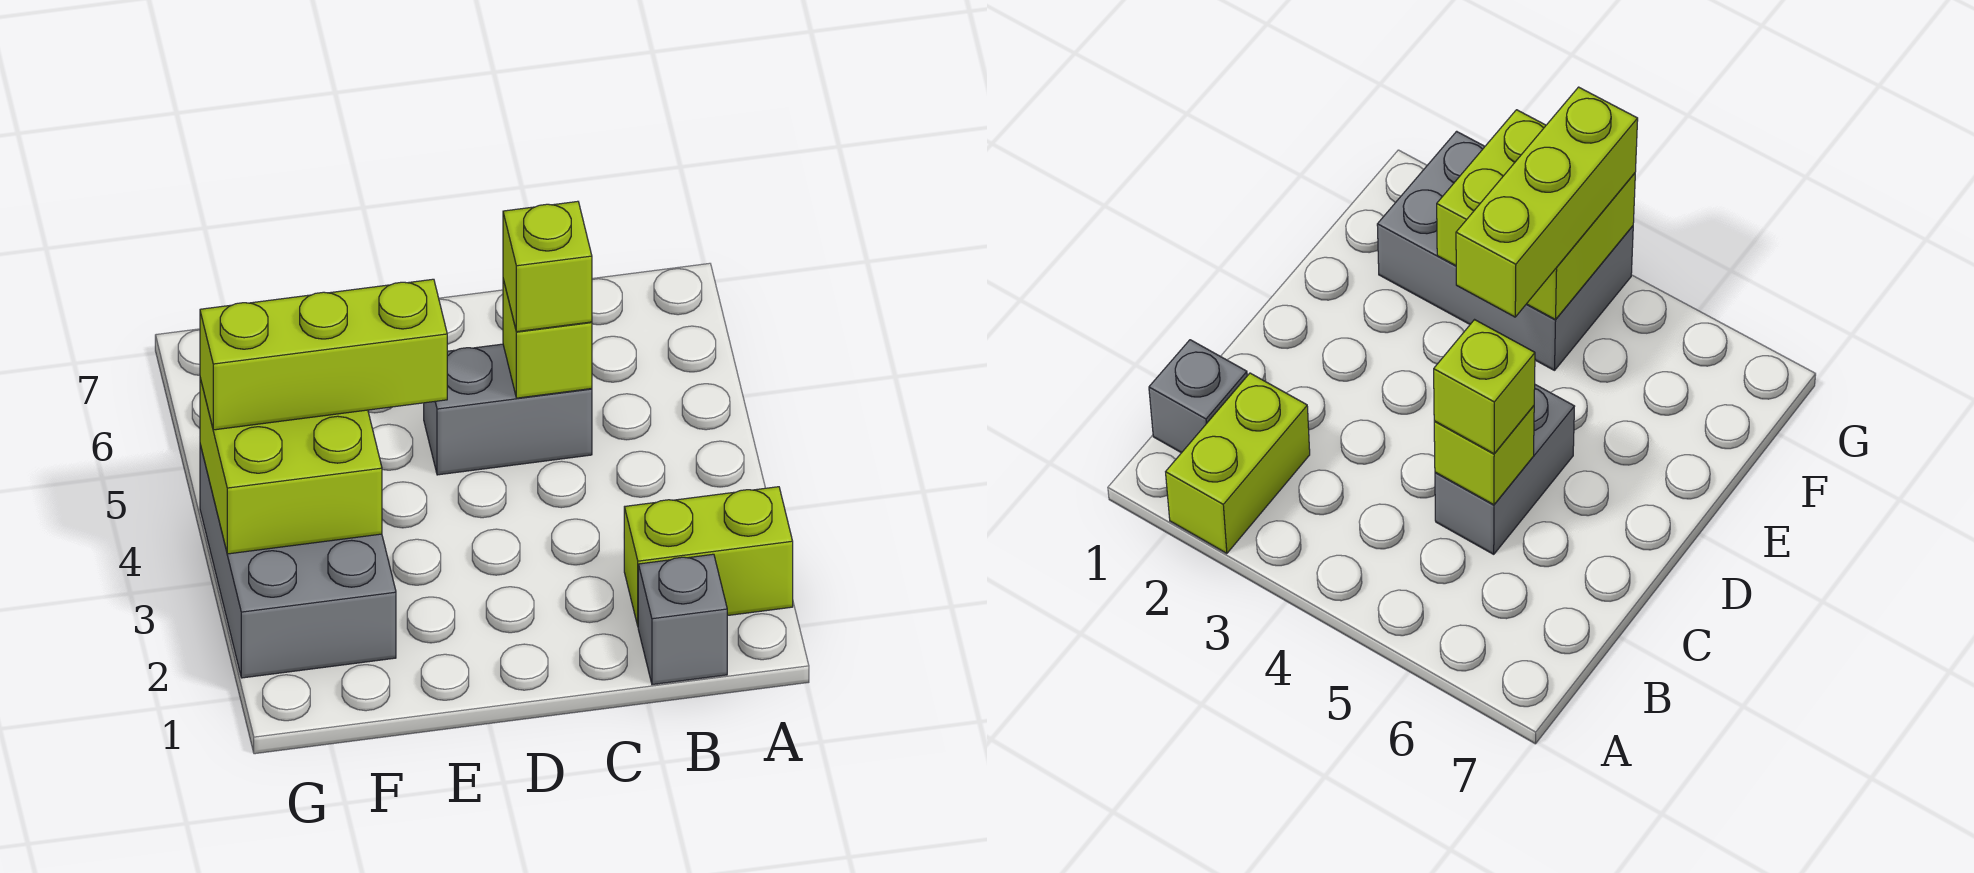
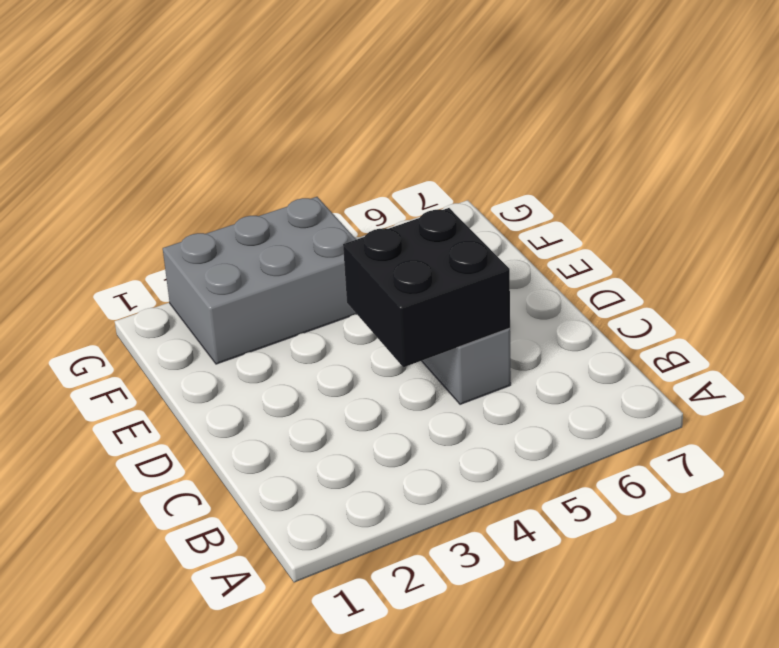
black brick C4:D5 level 2 -> lime brick C5 level 2
none -> lime brick A2:B2 level 1
none -> grey brick B1 level 1

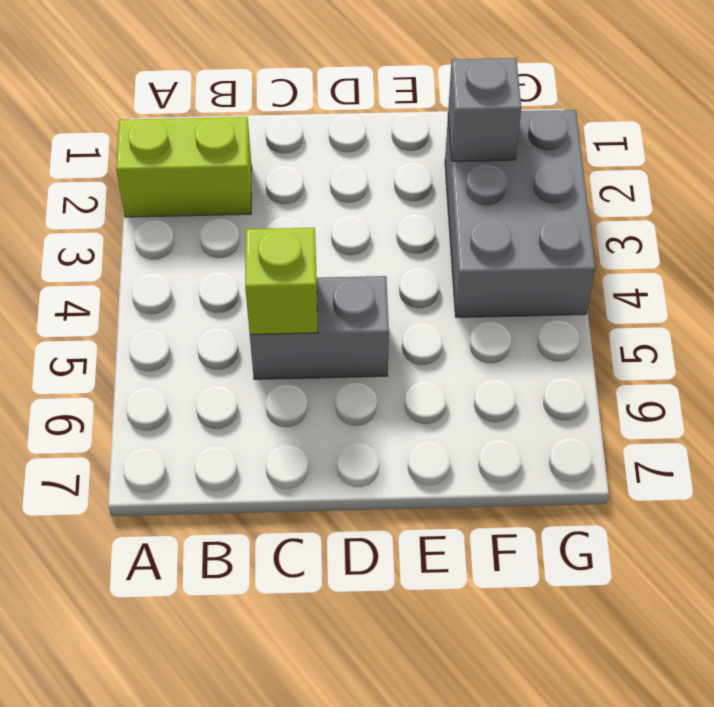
grey brick F2 level 2 -> grey brick B1 level 1
none -> lime brick F3:G4 level 2
none -> lime brick C5 level 3

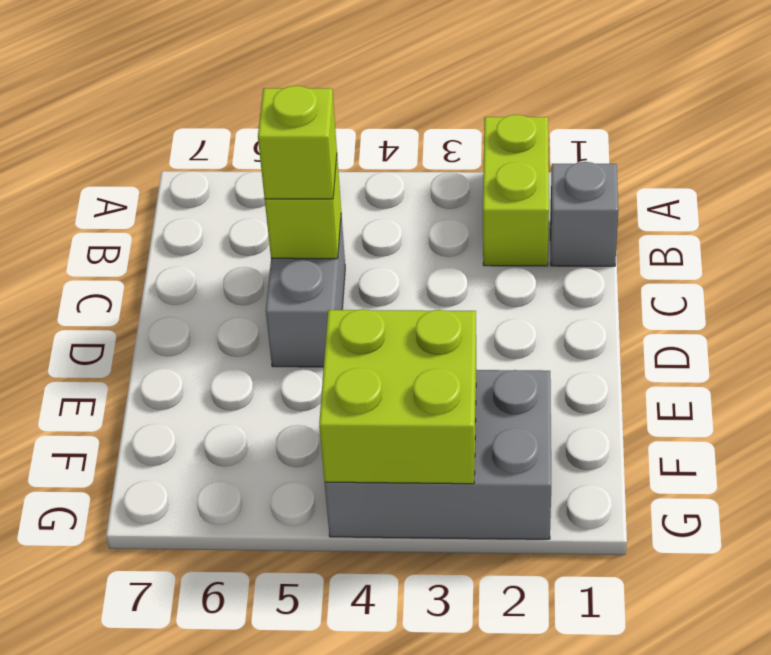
none -> lime brick E4:G4 level 3

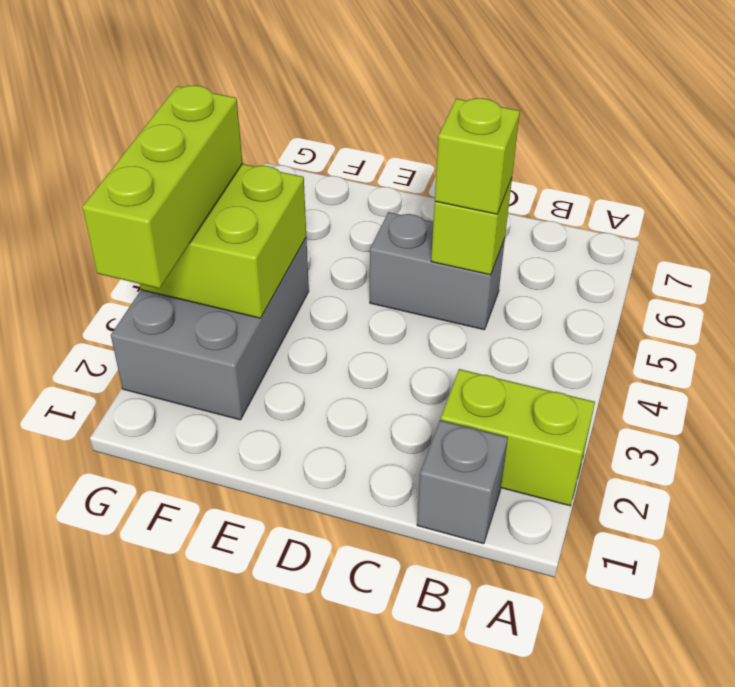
lime brick G2:G4 level 3 -> lime brick E4:G4 level 3

